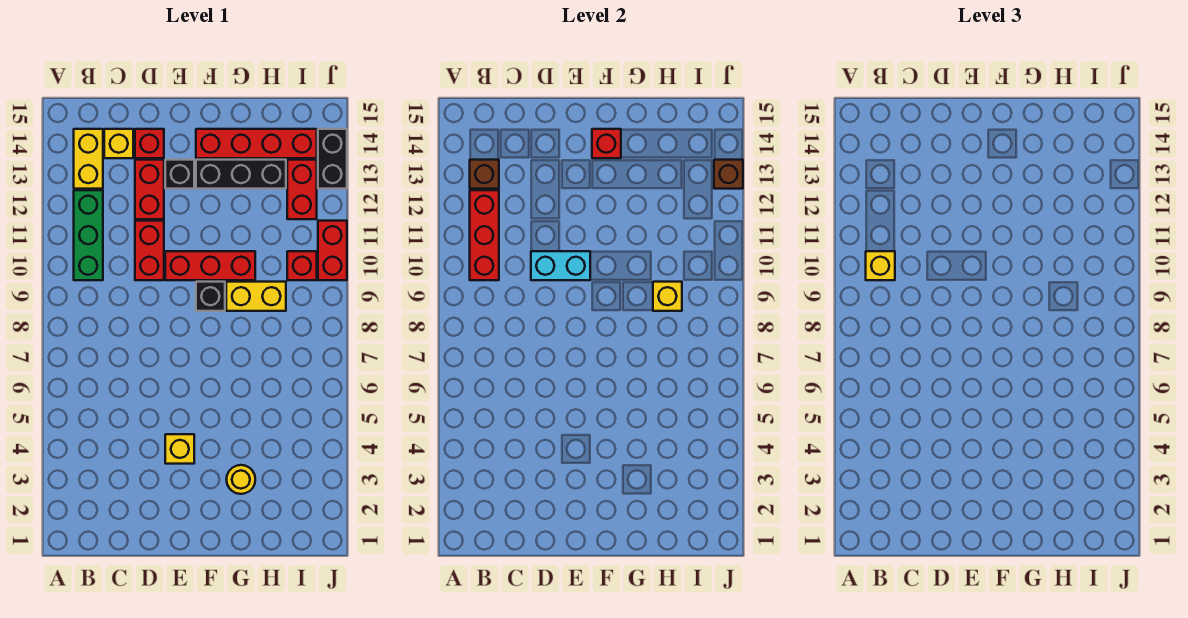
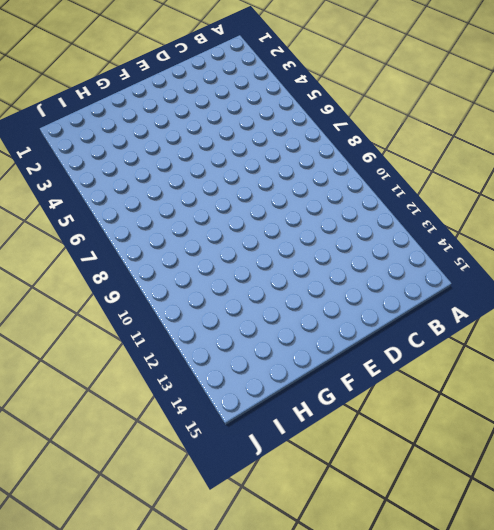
none -> green brick B10:B12 level 1
none -> yellow brick B13:B14 level 1
none -> yellow brick C14 level 1

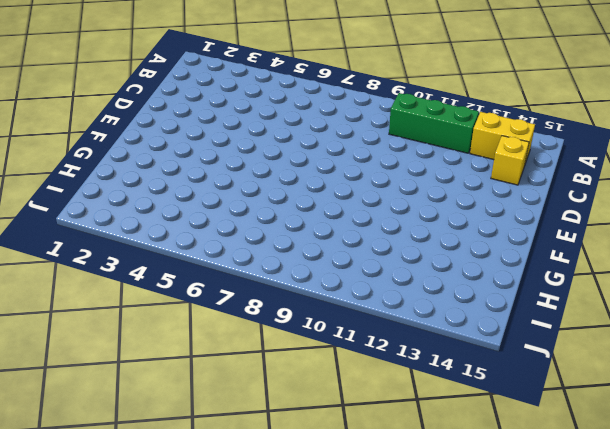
none -> red brick D10:D11 level 1
none -> red brick D12:D13 level 1
none -> red brick D14 level 1

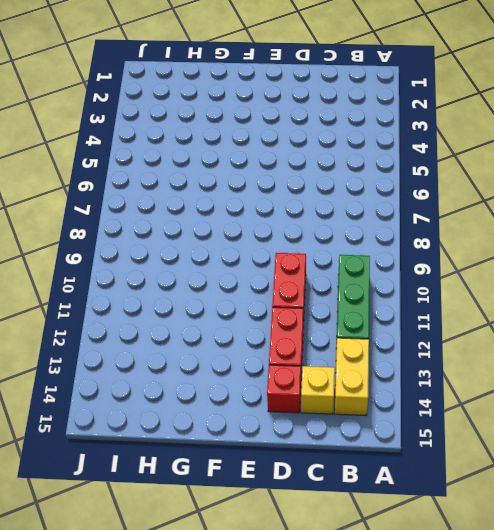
none -> yellow brick E4 level 1
none -> red brick E10:G10 level 1
none -> black brick E13 level 1

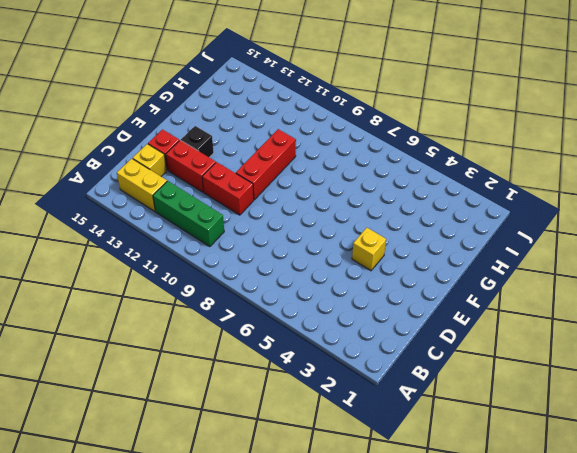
none -> black brick F9 level 1
none -> black brick F13:H13 level 1
none -> red brick F14:I14 level 1

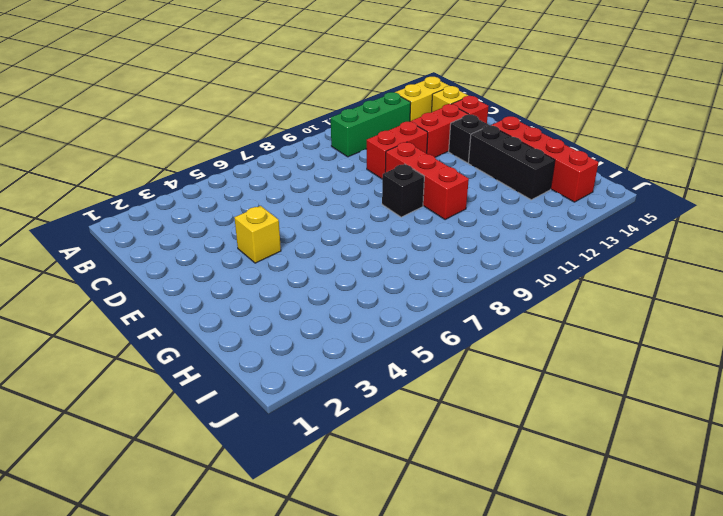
none -> yellow round brick G3 level 1
none -> yellow brick G9:H9 level 1
none -> red brick I10 level 1

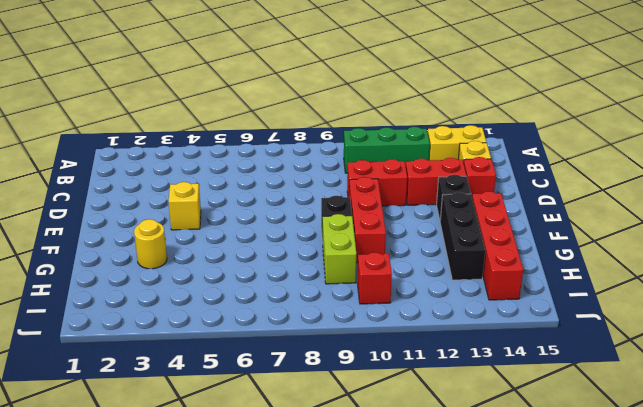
lime brick G9:H9 level 1 -> yellow brick G9:H9 level 1
none -> red brick I12:I13 level 1
none -> red brick J10:J11 level 1
none -> black brick J13:J14 level 1

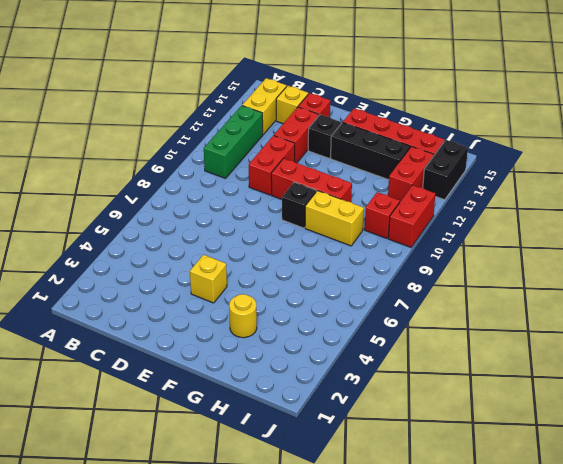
none -> red brick B10:B12 level 2
none -> brown brick B13 level 2
none -> cyan brick D10:E10 level 2

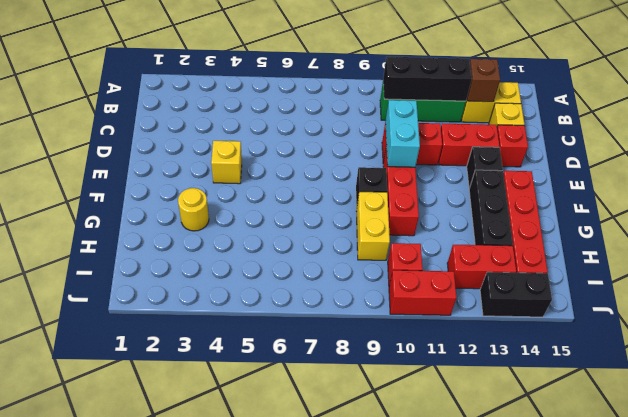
black brick B10:B12 level 2 -> red brick B10:B12 level 2
none -> red brick F14 level 2
none -> yellow brick H9 level 2
none -> brown brick J13 level 2

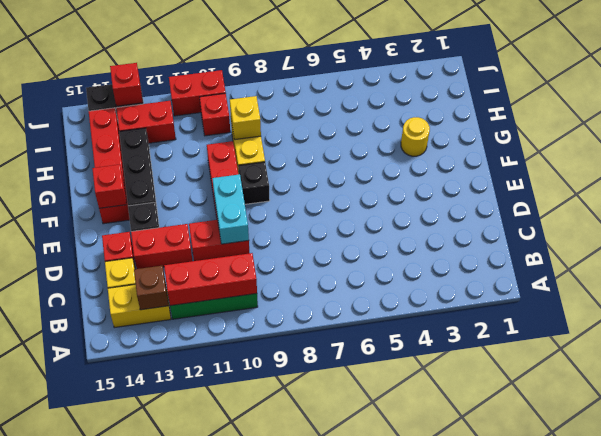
red brick J13 level 2 -> brown brick J13 level 2
none -> yellow brick E4 level 1
none -> yellow brick B10 level 3

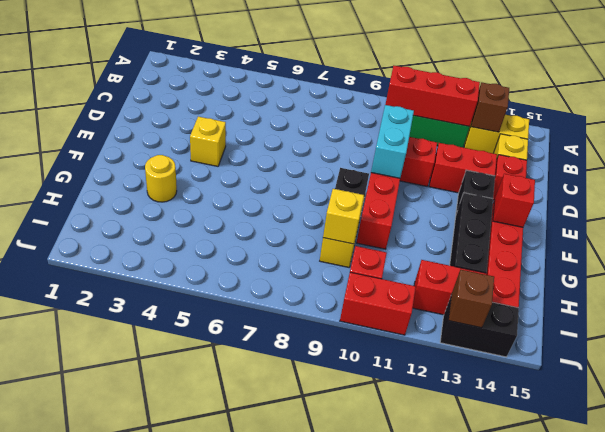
none -> yellow brick B10 level 3

